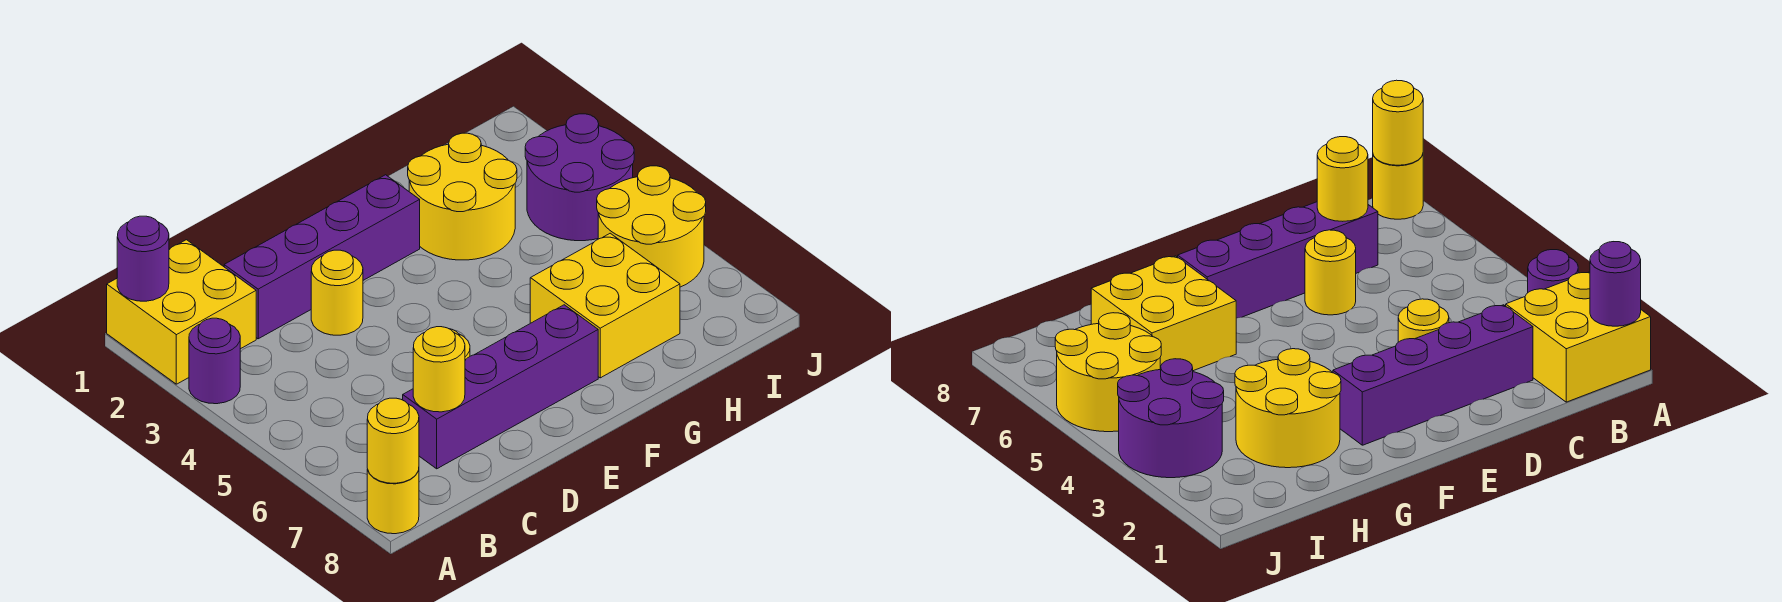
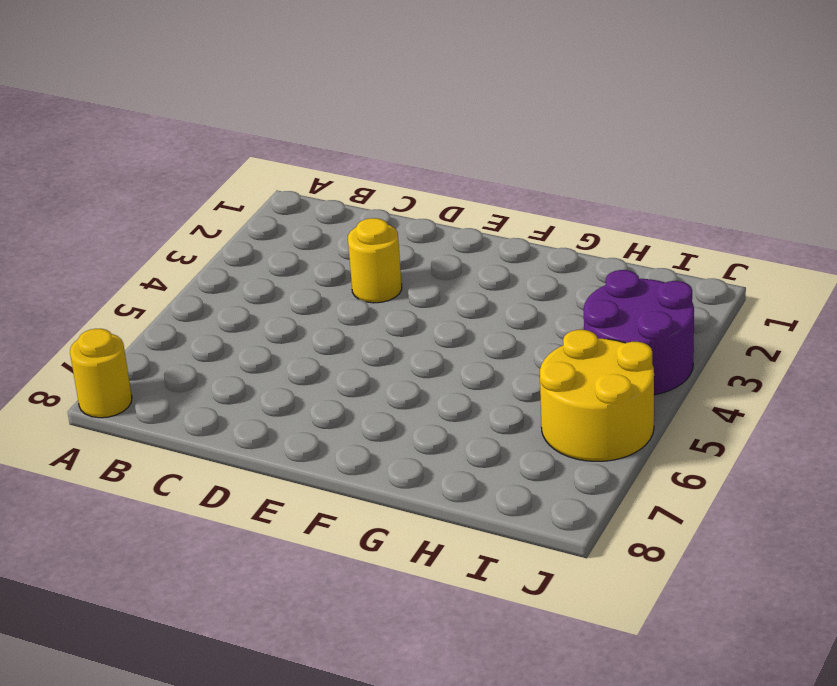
none -> yellow brick A1:B2 level 1
none -> purple round brick A3 level 1
none -> purple brick C2:F2 level 1

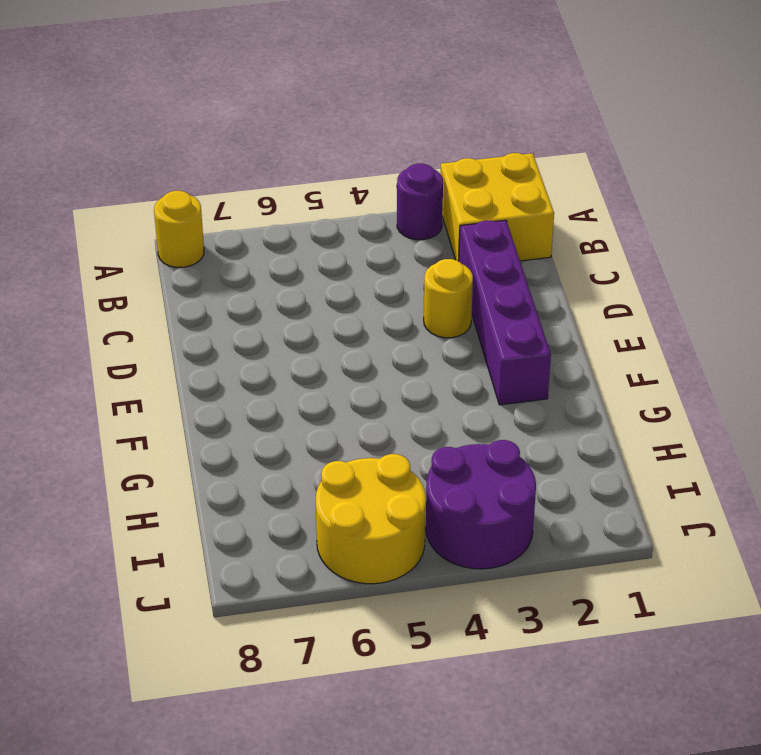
none -> purple brick C7:F7 level 1
none -> yellow round brick D6 level 1
none -> yellow round brick G2:H3 level 1

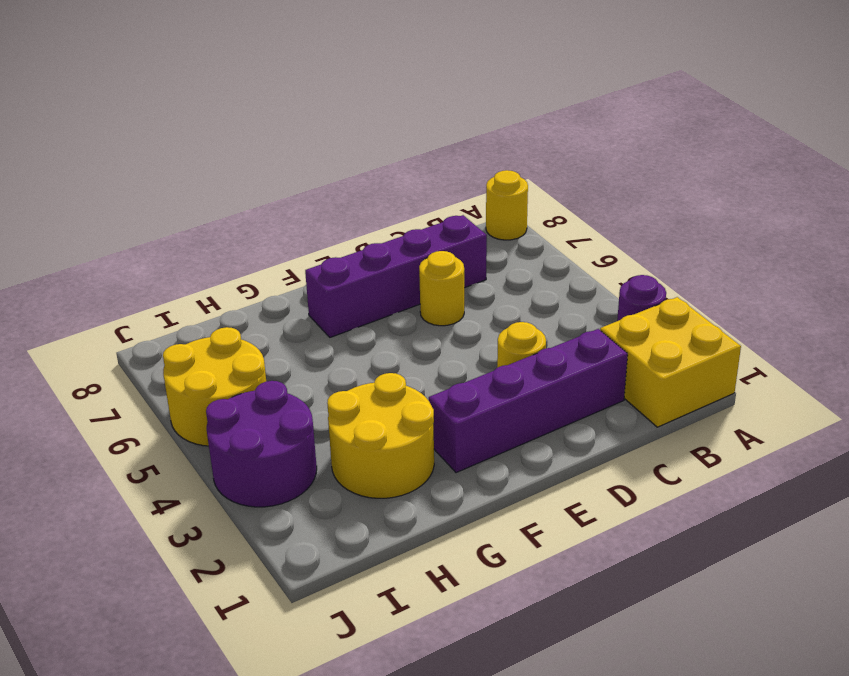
none -> yellow brick G6:H7 level 1
none -> purple round brick A1 level 2
none -> yellow round brick A8 level 2

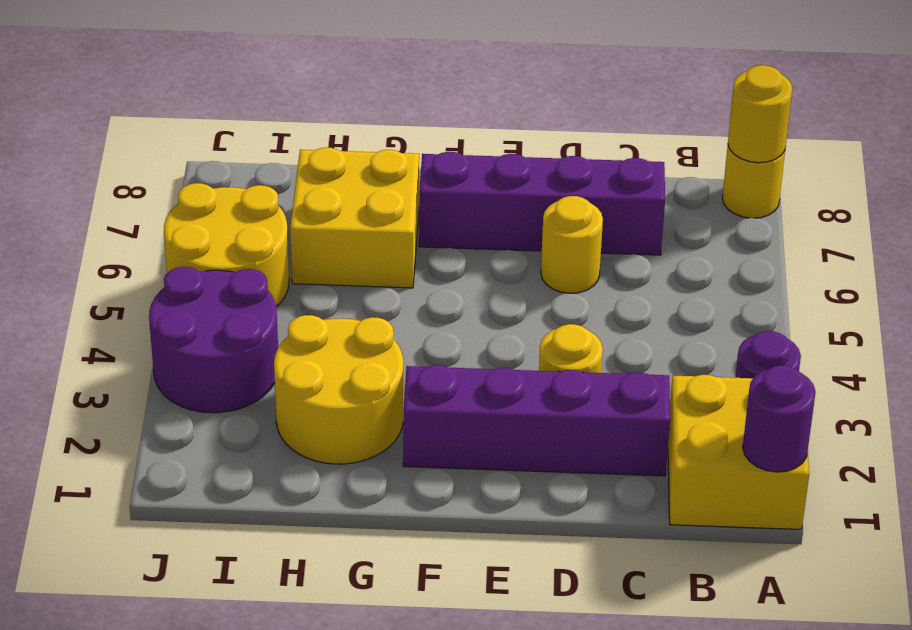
none -> yellow round brick C7 level 2

